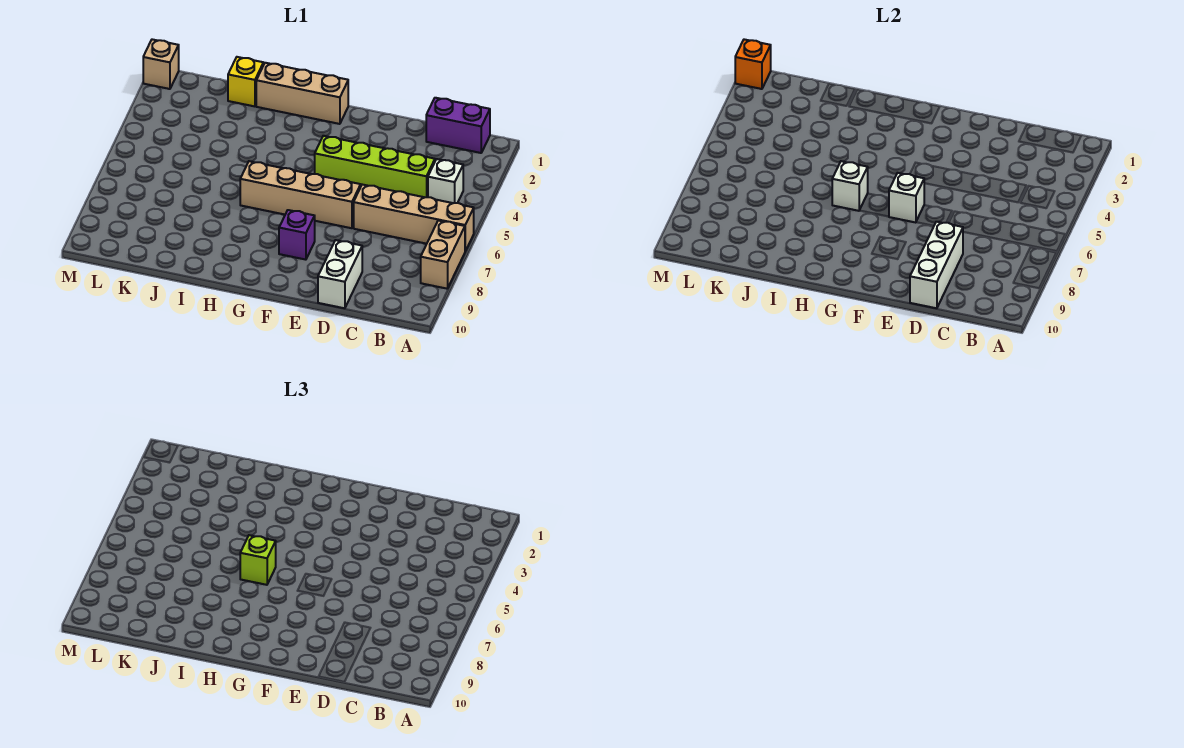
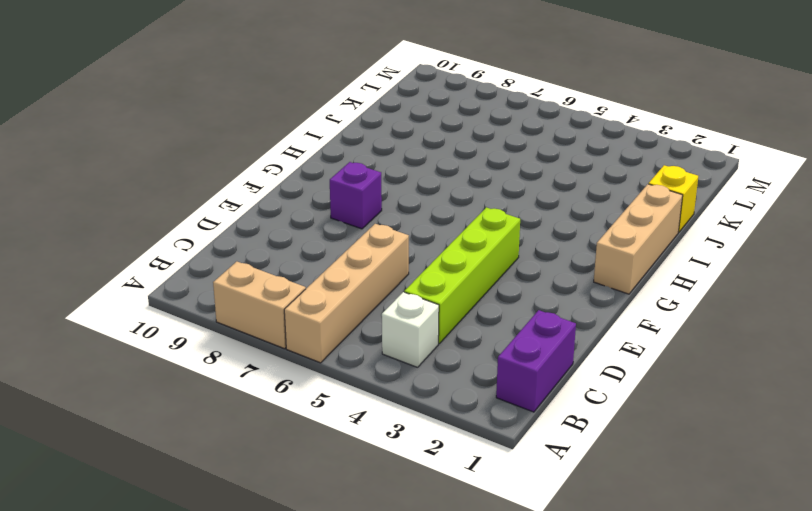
none -> white brick D9:D10 level 1
none -> tan brick E6:H6 level 1
none -> tan brick M1 level 1

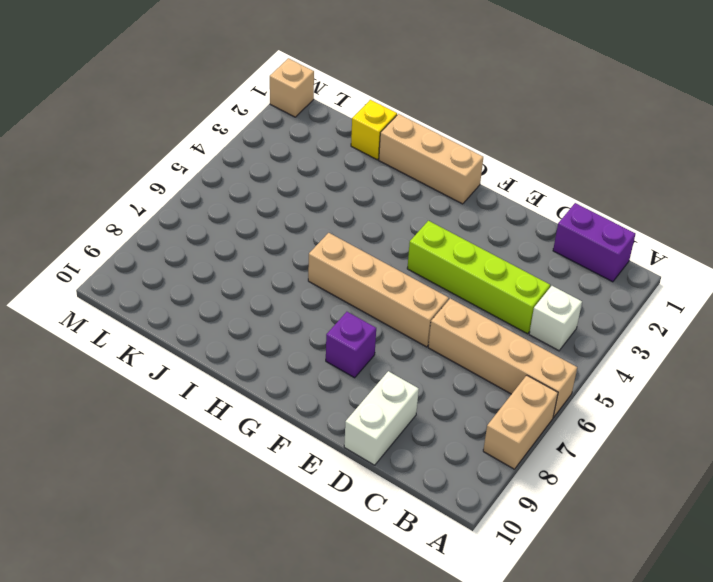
none -> white brick D8:D10 level 2
none -> white brick F6 level 2
none -> white brick H6 level 2

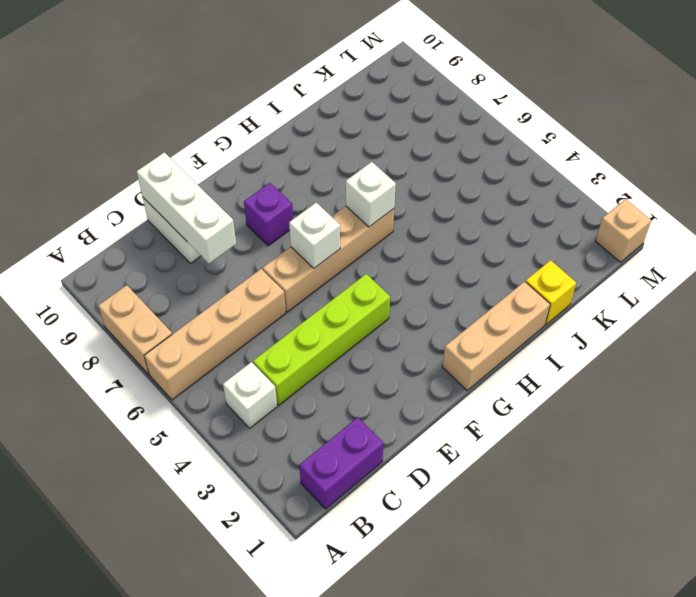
none -> orange brick M1 level 2
none -> lime brick H6 level 3

